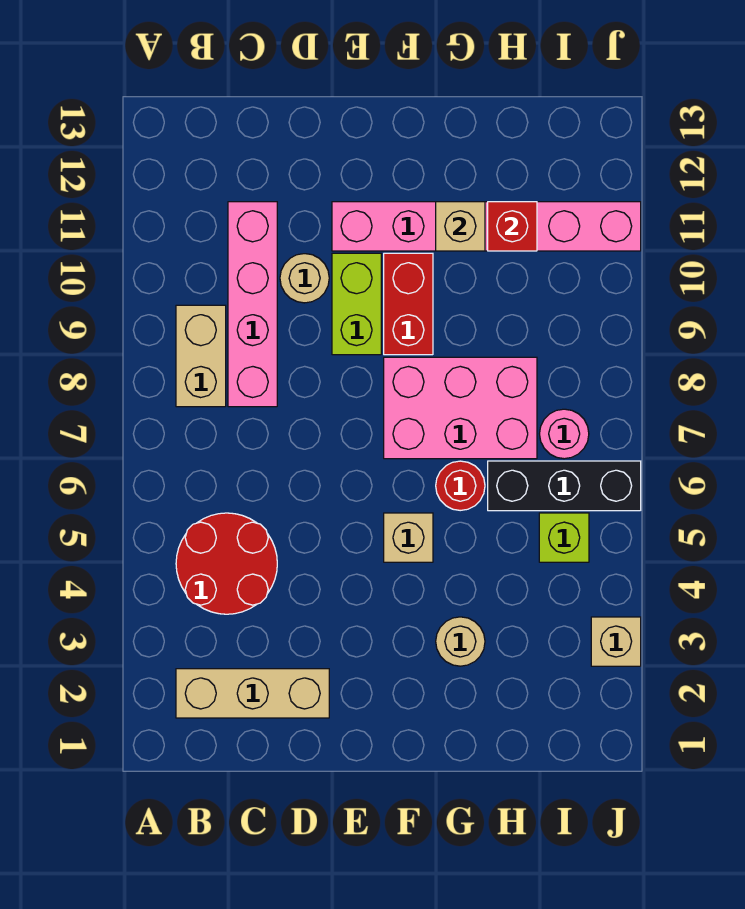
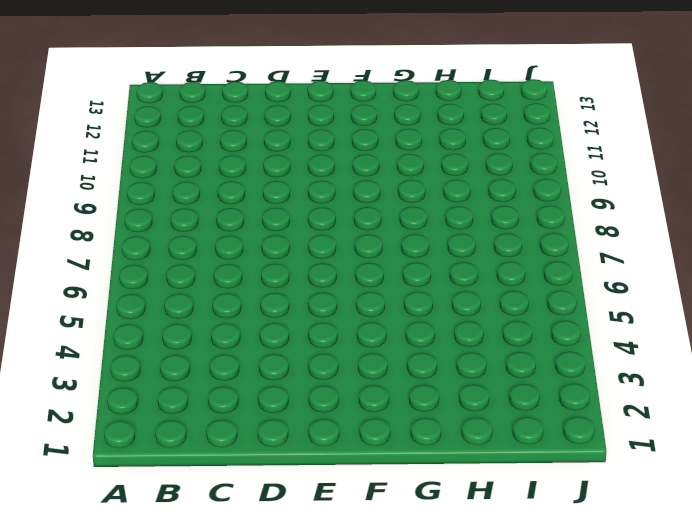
none -> tan brick B2:D2 level 1
none -> red round brick B4:C5 level 1
none -> tan brick B8:B9 level 1

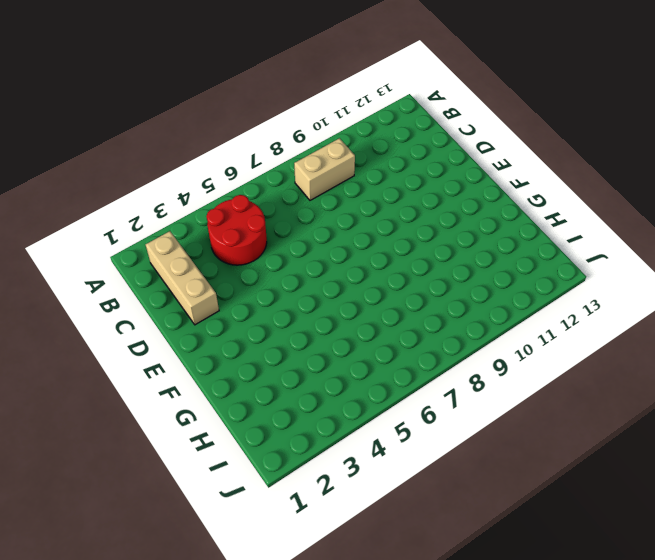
none -> pink brick C8:C11 level 1
none -> tan round brick D10 level 1
none -> lime brick E9:E10 level 1

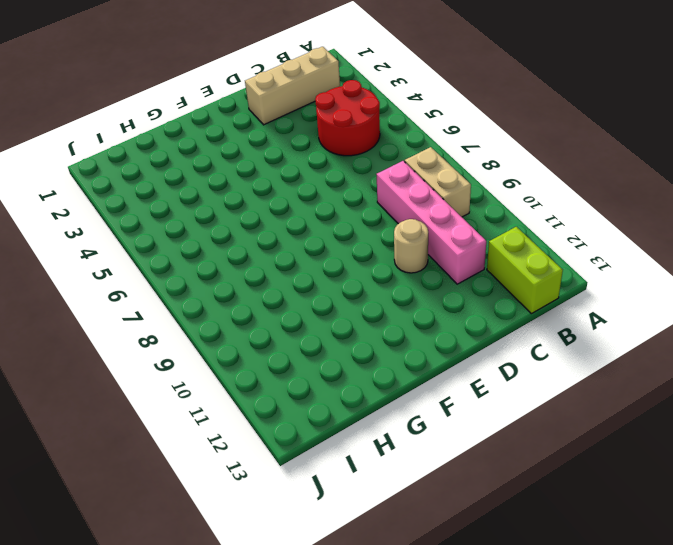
lime brick B12:B13 level 1 -> lime brick E9:E10 level 1
none -> pink brick E11:J11 level 1
none -> tan brick F5 level 1
none -> pink brick F7:H8 level 1

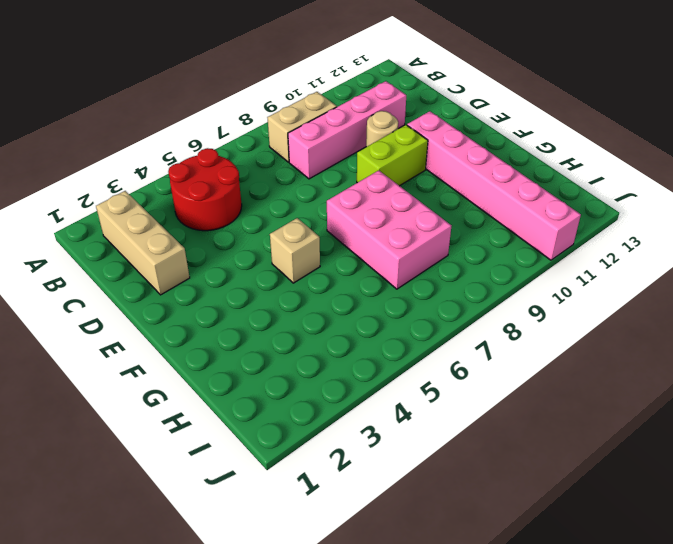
none -> red brick F9:F10 level 1
none -> tan round brick G3 level 1
none -> red round brick G6 level 1

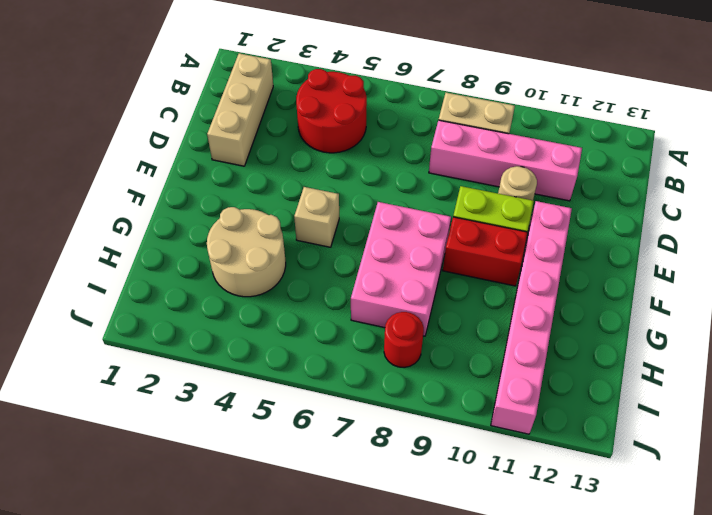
tan round brick G3:H4 level 1 -> tan round brick G3 level 1
red round brick I8 level 1 -> red round brick G6 level 1
none -> black brick H6:J6 level 1
none -> lime brick I5 level 1
none -> pink round brick I7 level 1

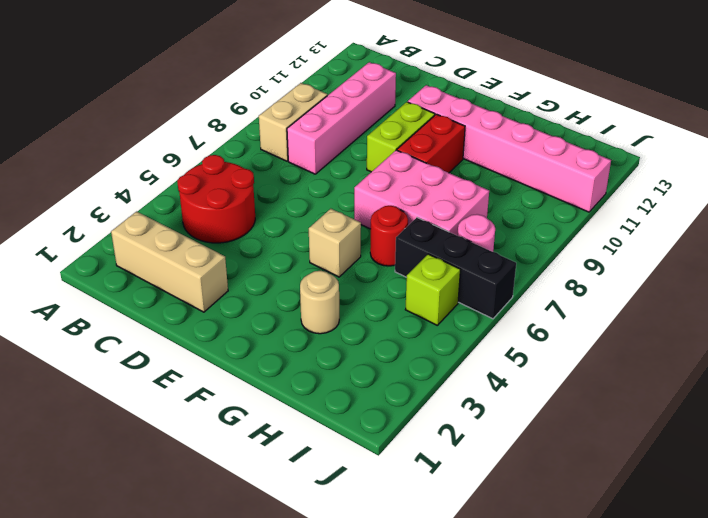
none -> tan round brick D10 level 1
none -> tan brick J3 level 1
none -> tan brick G11 level 2

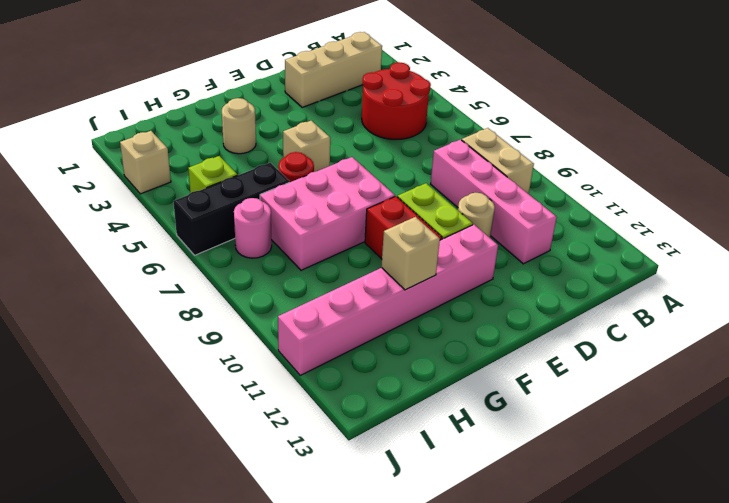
none -> red brick H11 level 2

